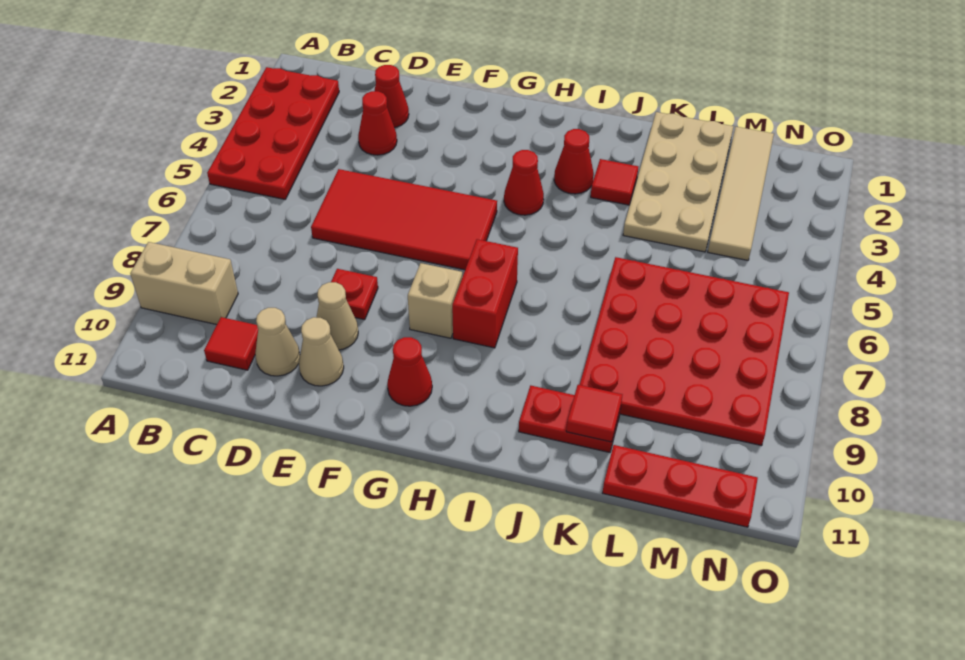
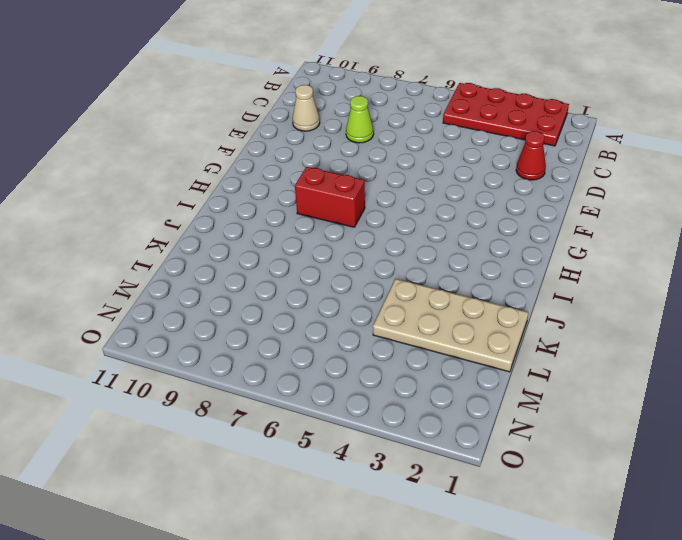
lime cone D8 level 1 -> none
none -> tan brick A9:B9 level 1
none -> red tile C10 level 1
none -> red cone D3 level 1

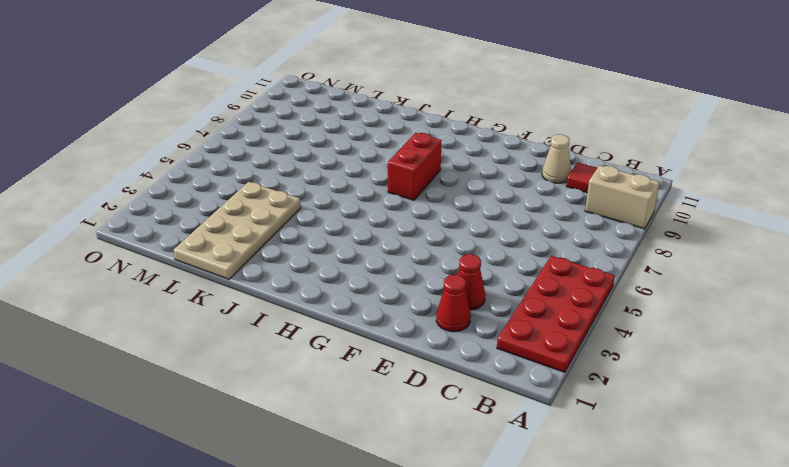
none -> red tile D5:G6 level 1
none -> red plate E8 level 1
none -> tan cone E9 level 1

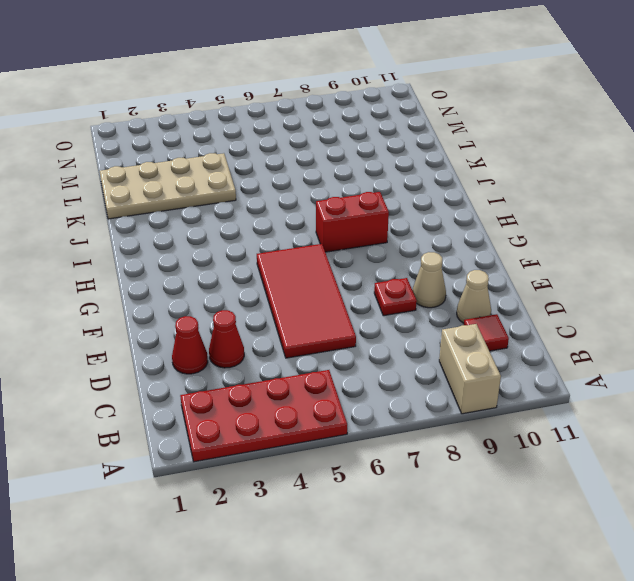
none -> tan cone E10 level 1
none -> tan brick G8 level 1
none -> red cone G10 level 1

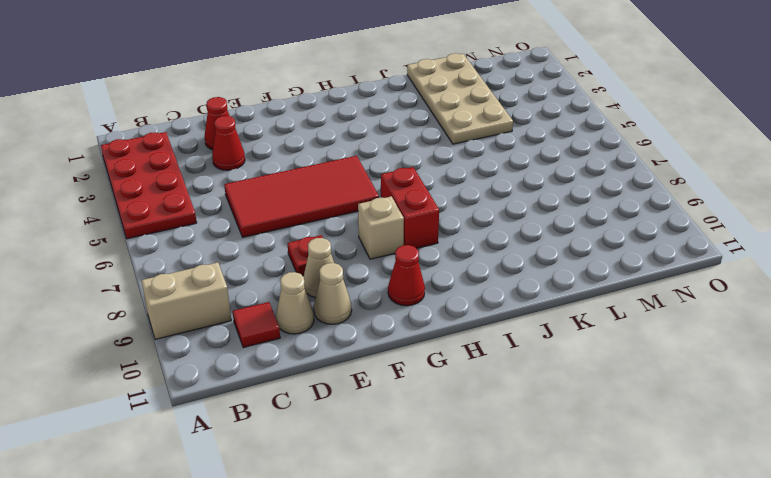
none -> red cone H4 level 1
none -> red cone I3 level 1
none -> red tile J3 level 1

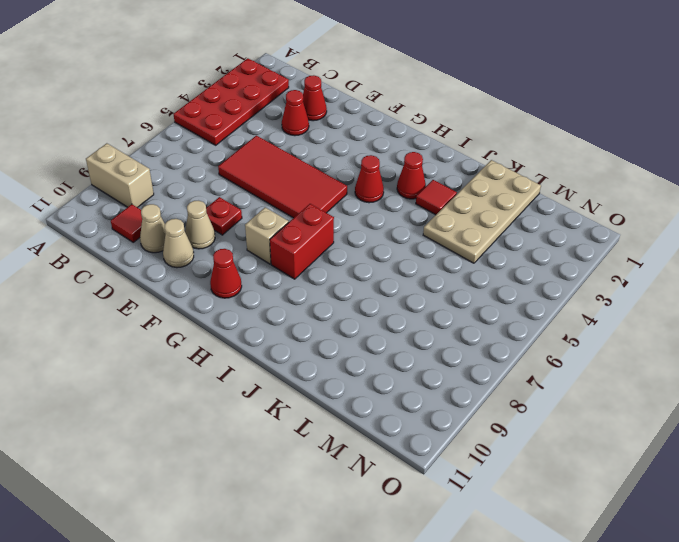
none -> red plate J10:K10 level 1
none -> red plate K6:N9 level 1
none -> red plate L11:N11 level 1

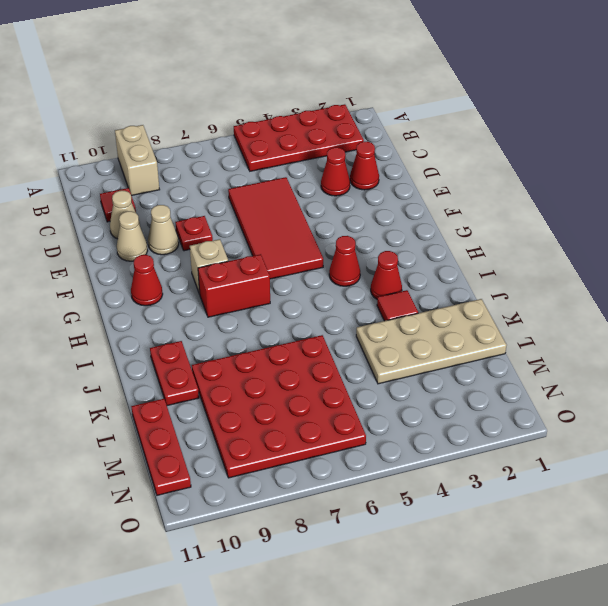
none -> tan tile M1:M4 level 1
none -> red tile K10 level 2

